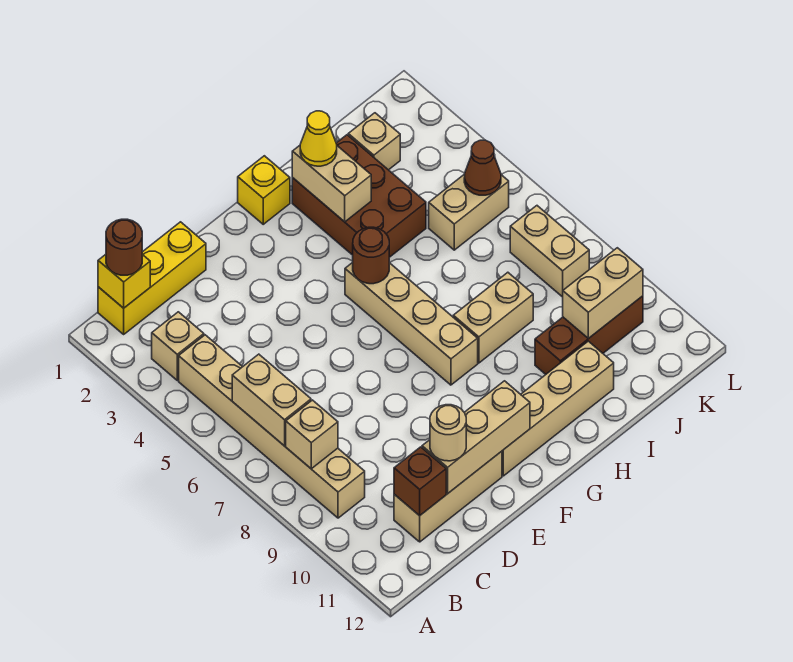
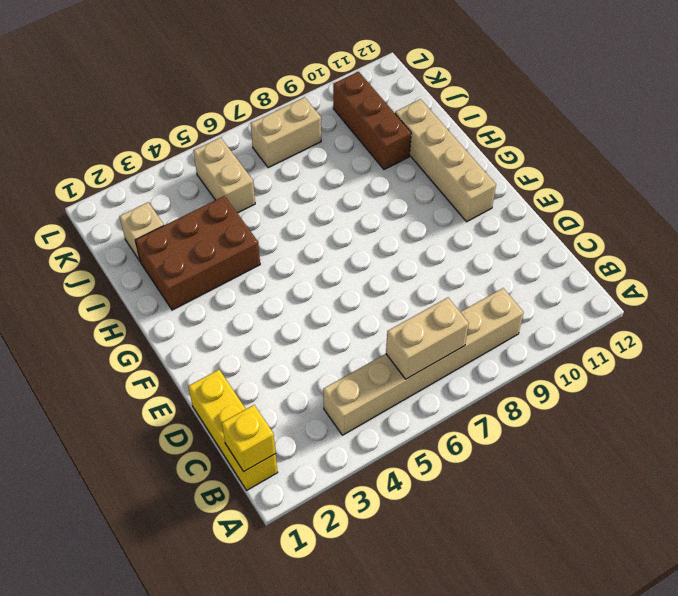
none -> tan brick B3 level 1
none -> tan brick C11:E11 level 1
none -> yellow brick G1 level 1

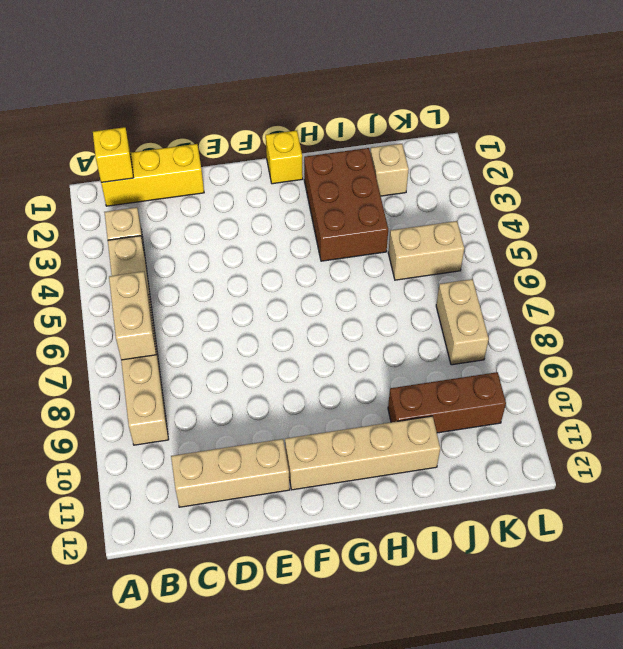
none -> tan brick G5:G8 level 1
none -> tan brick H8:I8 level 1
none -> tan brick B8 level 2

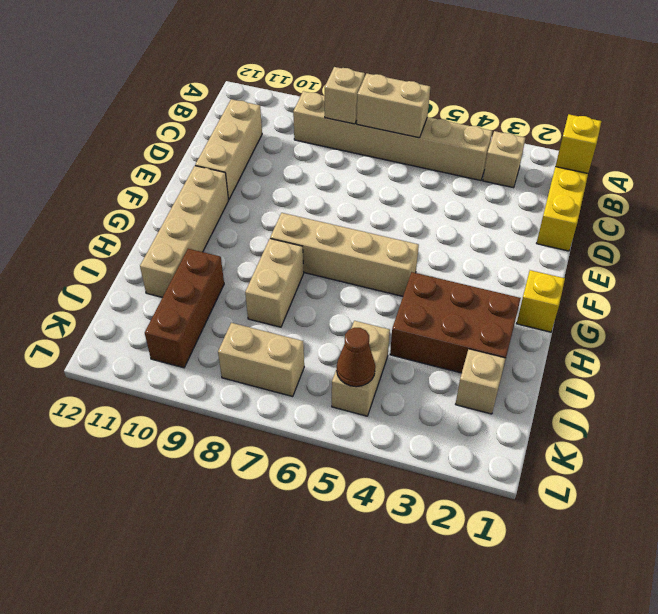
none -> brown brick C11 level 2
none -> tan brick D11:F11 level 2
none -> brown round brick G5 level 2

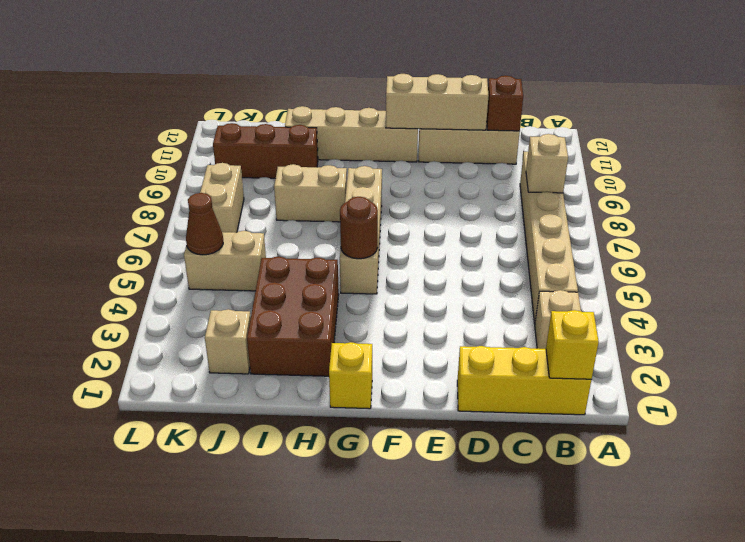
none -> tan brick B6:B7 level 2
none -> tan brick H2:H3 level 2
none -> tan brick J10:K10 level 2

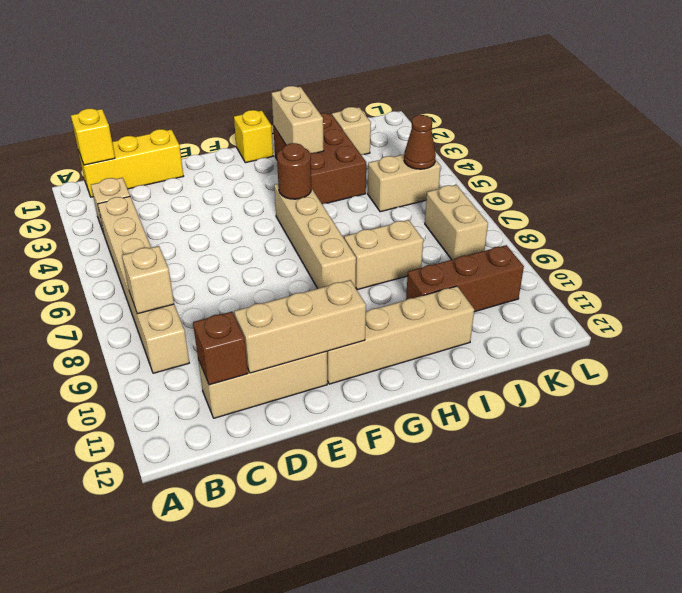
none -> tan brick B6:B7 level 2
none -> tan brick J10:K10 level 2
none -> brown round brick B1 level 3

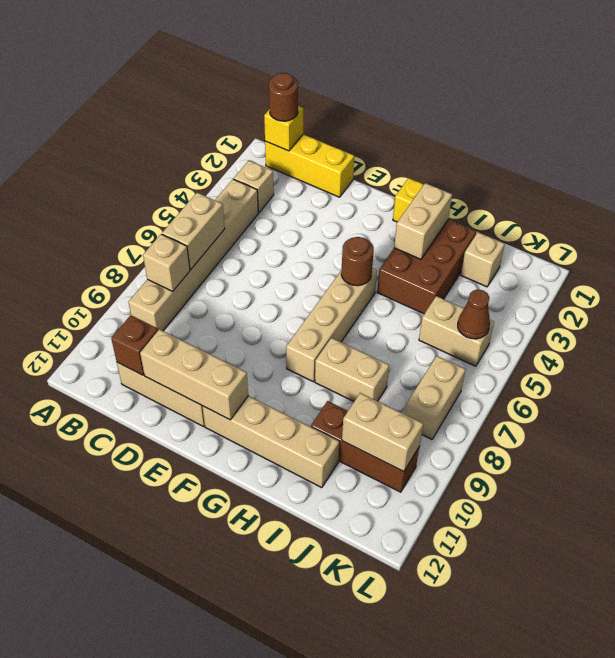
none -> tan round brick D11 level 3
none -> yellow cone H2 level 3

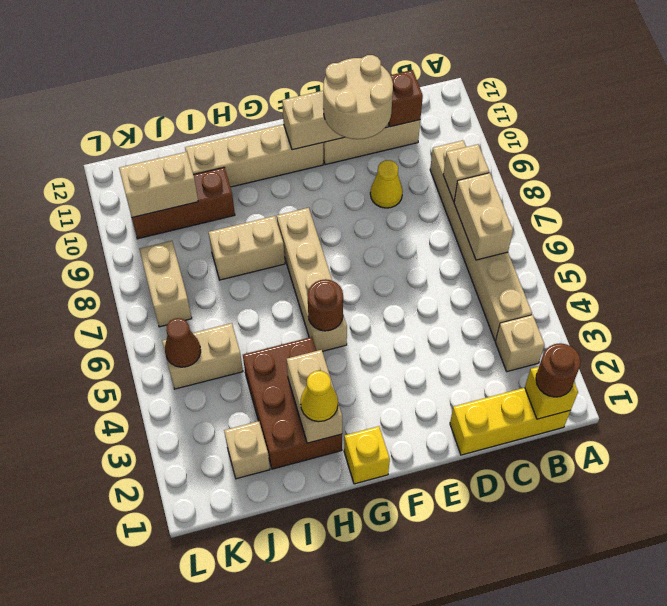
yellow cone D9 level 1 -> none
tan round brick D10:E11 level 3 -> tan round brick D11 level 3

